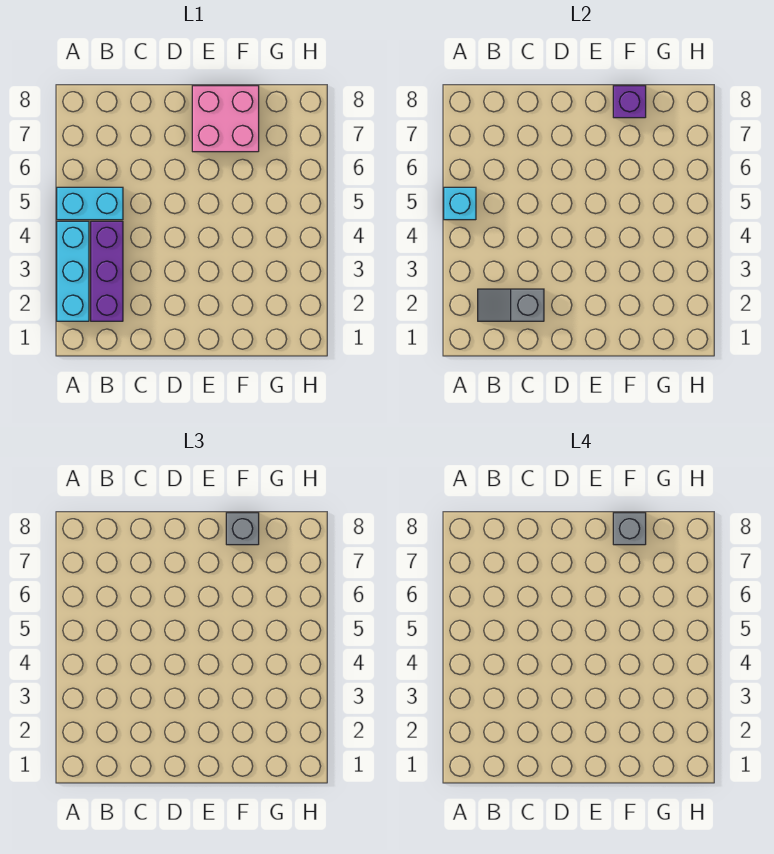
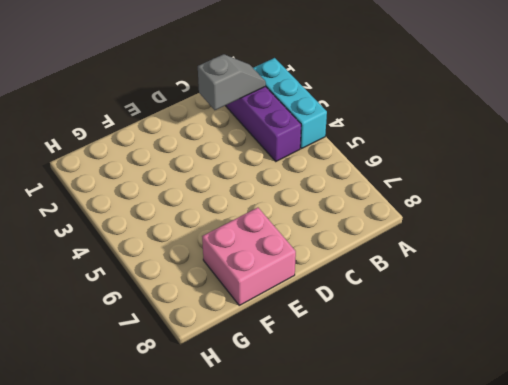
none -> cyan brick A5:B5 level 1
none -> cyan brick A5 level 2

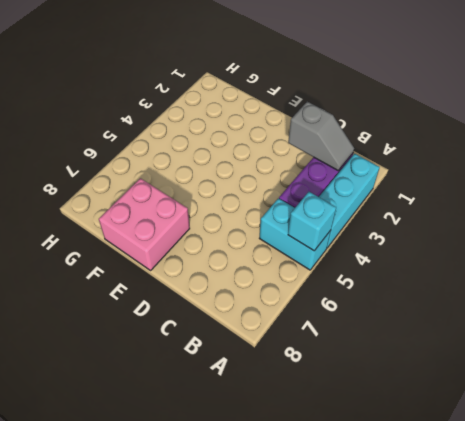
none -> purple brick F8 level 2
none -> grey brick F8 level 3

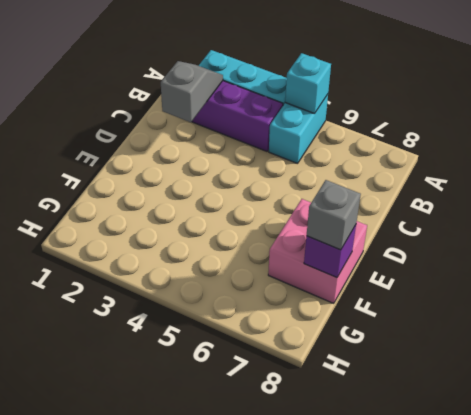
none -> grey brick F8 level 4

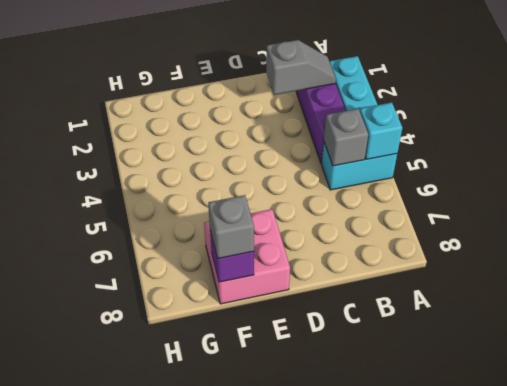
grey brick B5 level 2 -> grey brick F8 level 4

